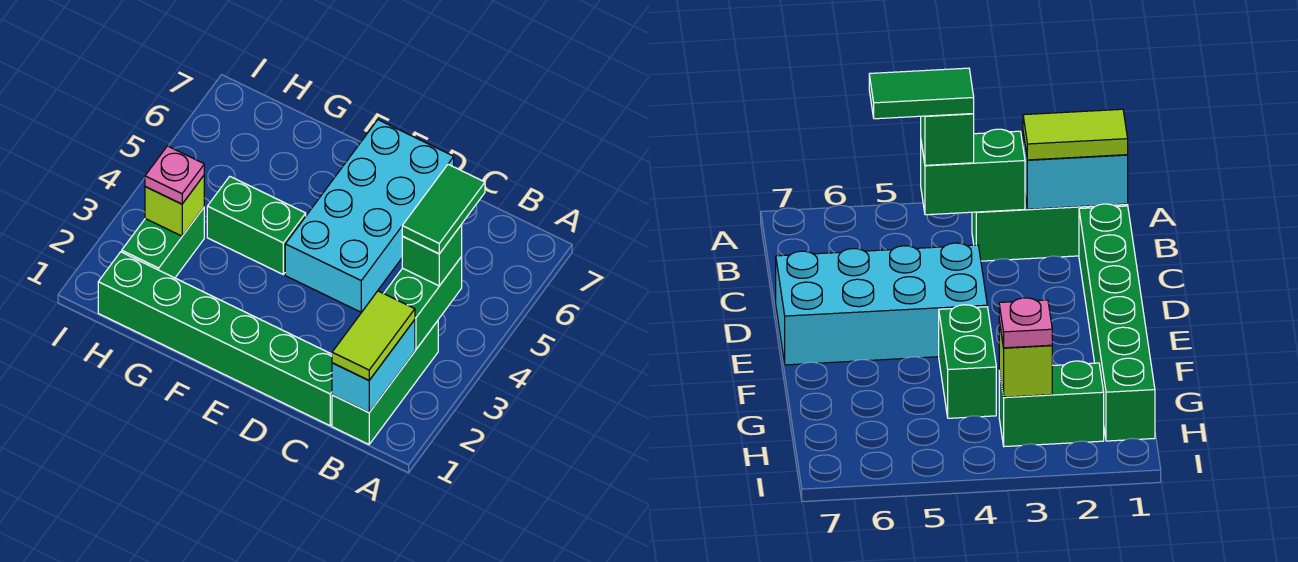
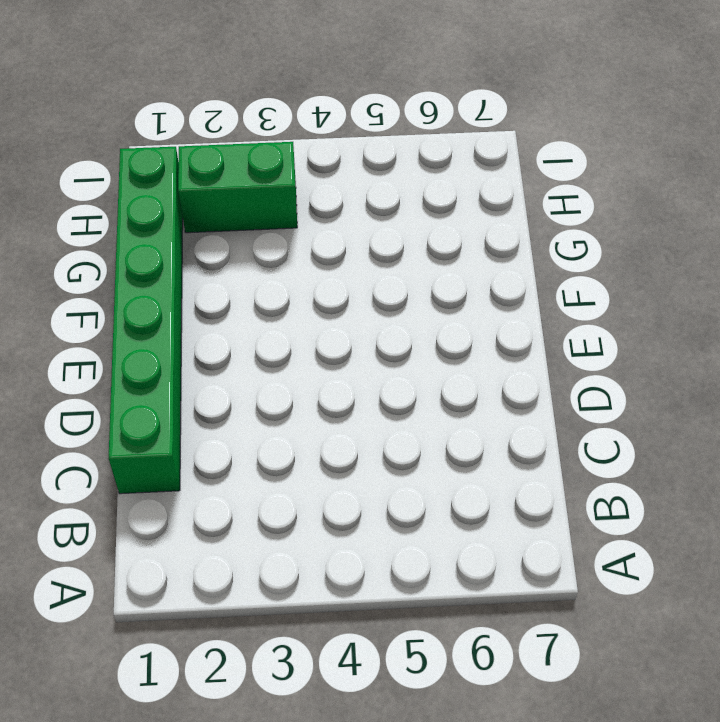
none -> green brick B1:B3 level 1
none -> cyan brick D4:E7 level 1
none -> green brick F4:G4 level 1

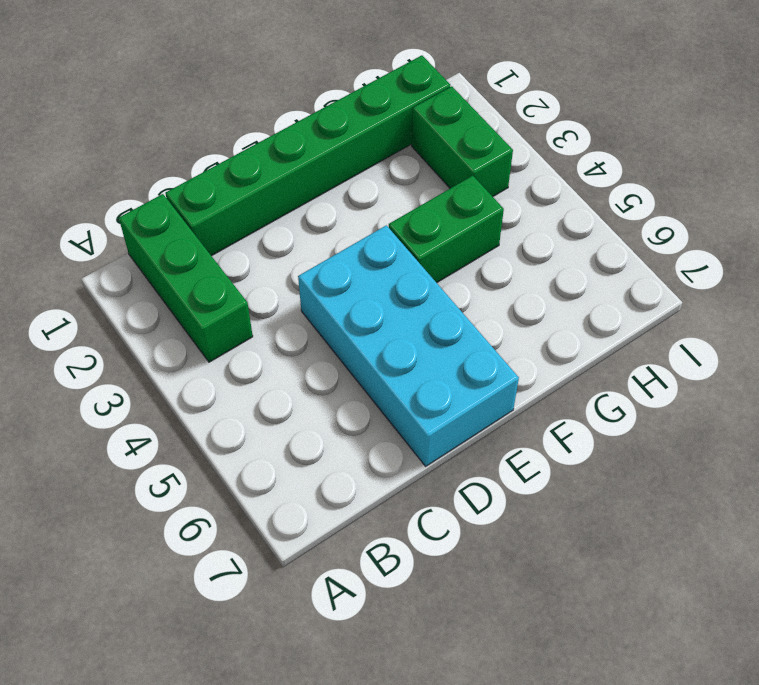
none -> cyan brick B1:B2 level 2
none -> green brick B3:B4 level 2
none -> lime brick H3 level 2

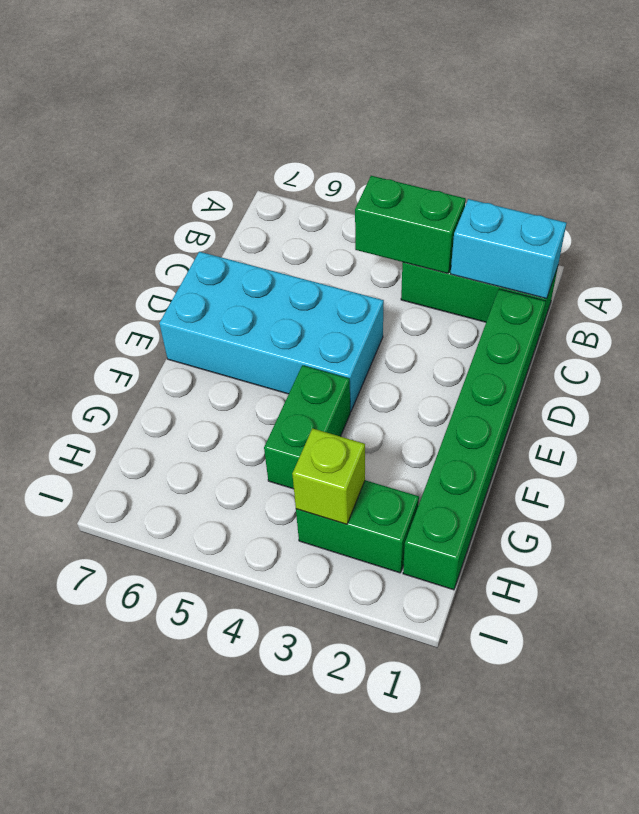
none -> lime tile B1:B2 level 3
none -> green brick B4 level 3
none -> pink plate H3 level 3

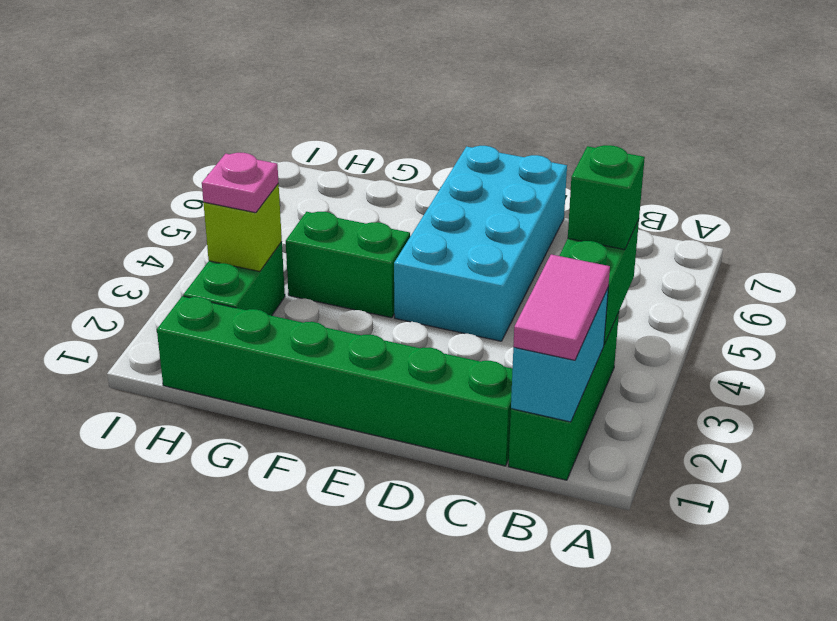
pink tile B1:B2 level 3 -> lime tile B1:B2 level 3
none -> green tile B4:B5 level 4

